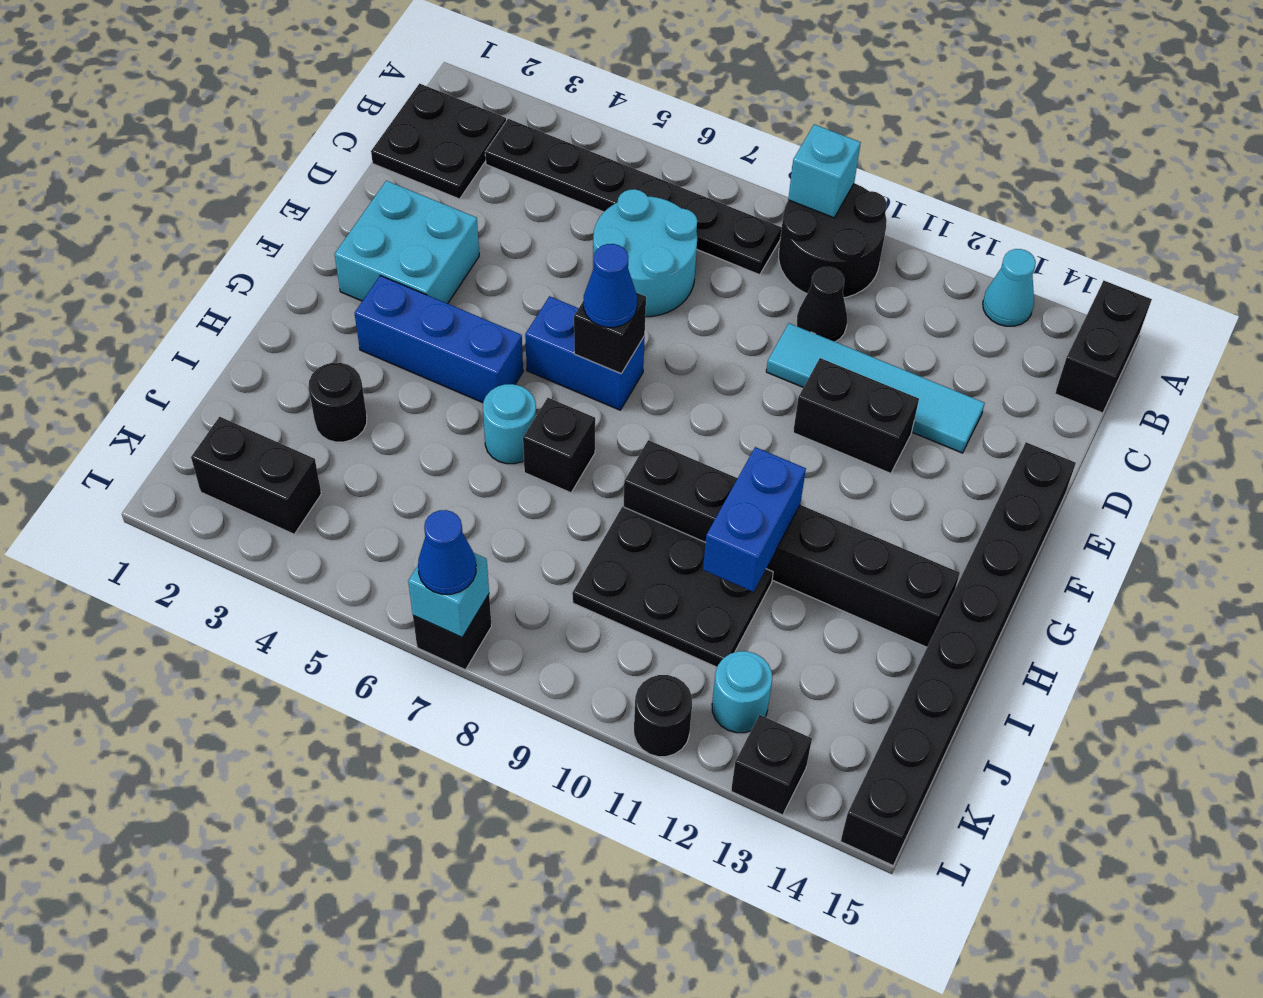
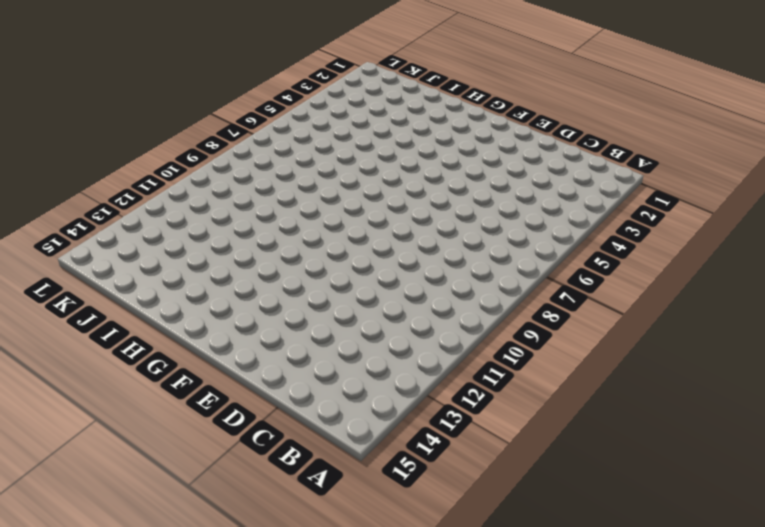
none -> black round brick A9:B10 level 1
none -> cyan cone A13 level 1
none -> black brick A15:B15 level 1

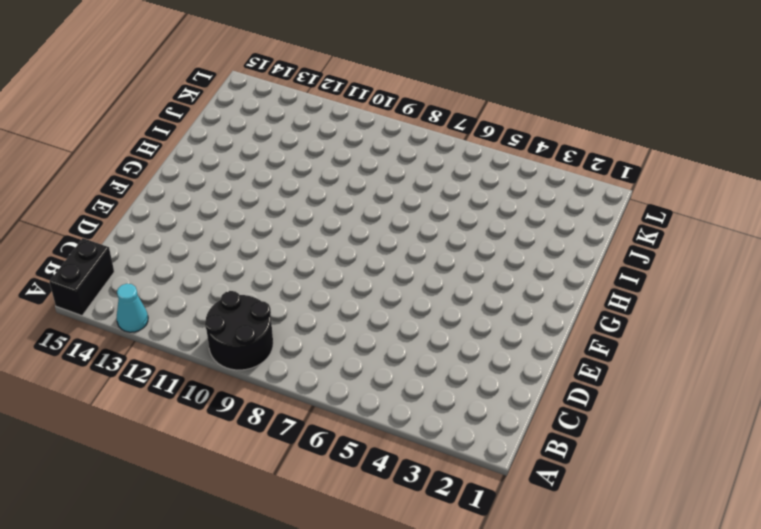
none -> black plate B1:C2 level 1
none -> black plate B3:B8 level 1
none -> cyan round brick C6:D7 level 1

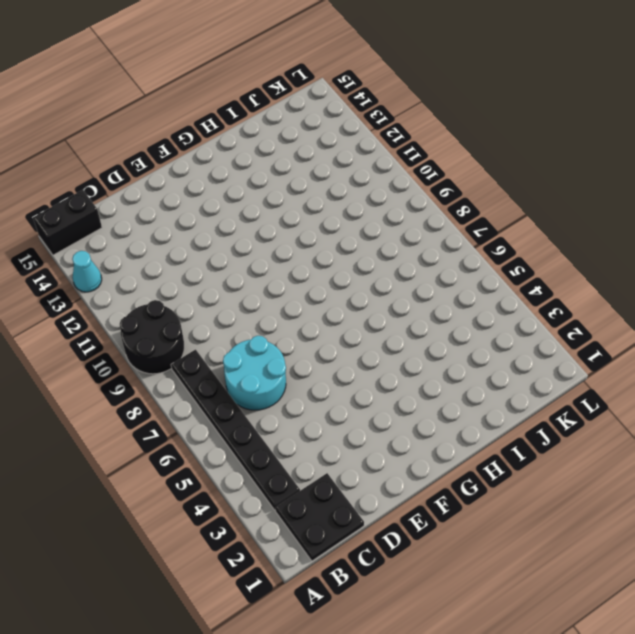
none -> black cone C10 level 1
none -> cyan tile D10:D13 level 1
none -> cyan brick E2:F3 level 1

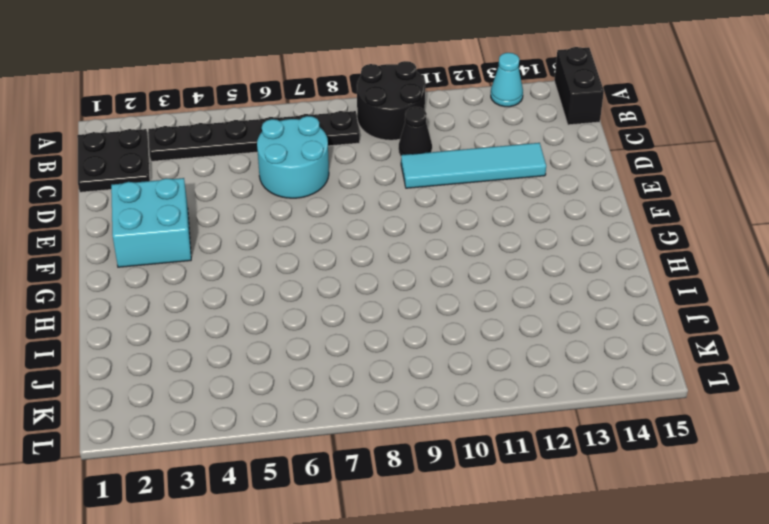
none -> black brick E11:E12 level 1
none -> black brick E15:L15 level 1
none -> blue brick F6:F7 level 1

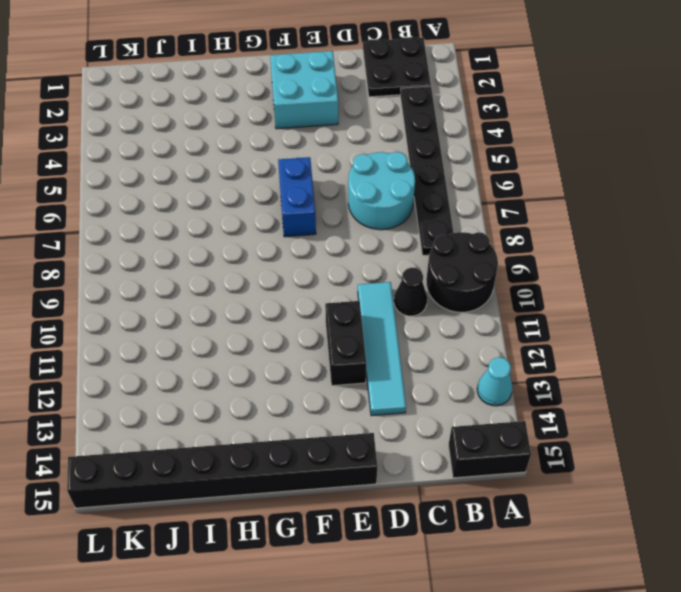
none -> blue brick G3:G5 level 1
none -> cyan round brick H6 level 1
none -> black brick H7 level 1

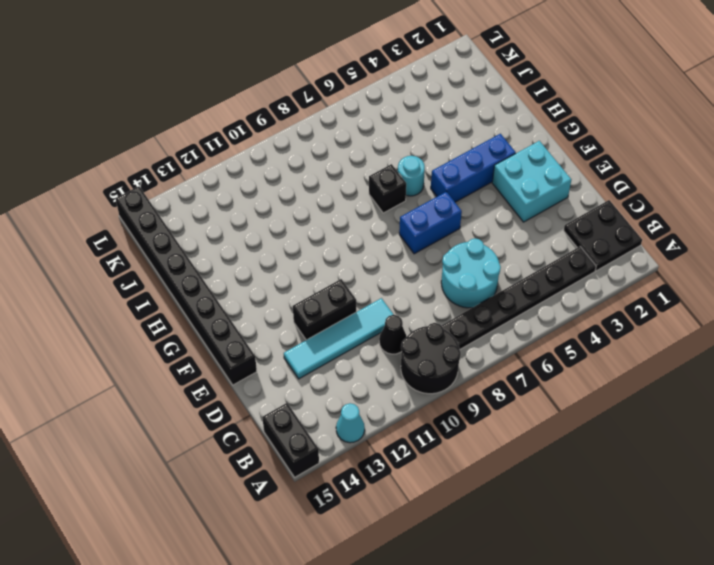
none -> black brick H9:H14 level 1
none -> black round brick I3 level 1
none -> black plate I9:J11 level 1

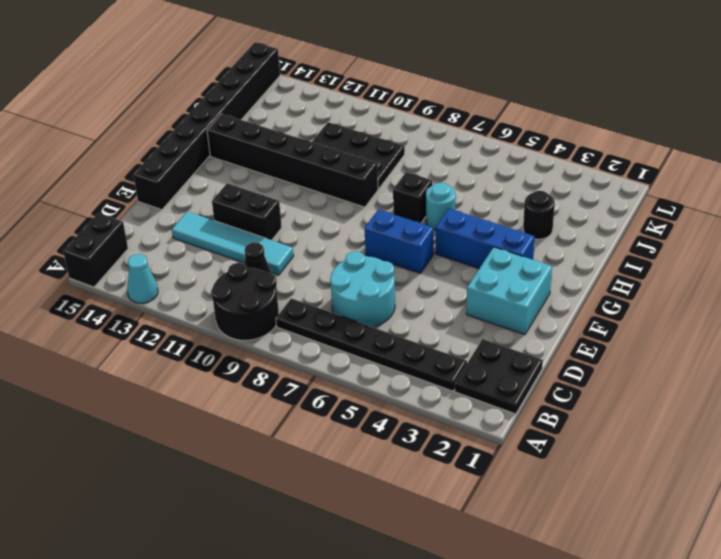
none -> black brick K2:K3 level 1
none -> cyan round brick K12 level 1
none -> black brick L7 level 1

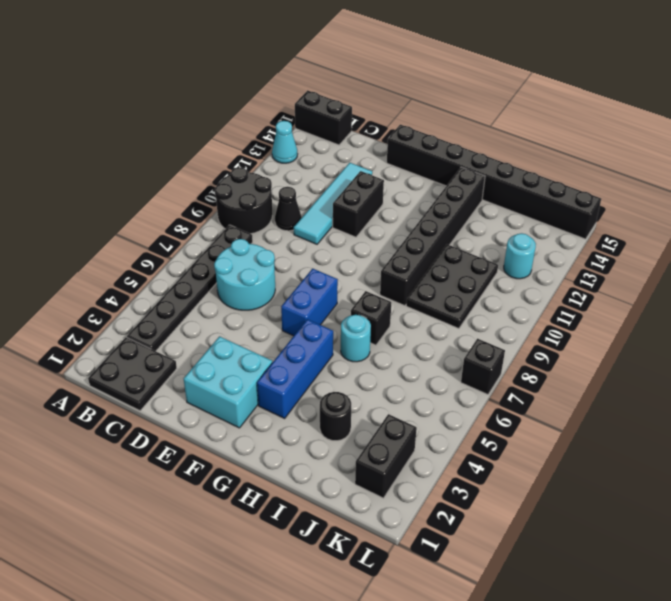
none -> black round brick L11 level 1
none -> black brick L13 level 1
none -> cyan brick A9 level 2

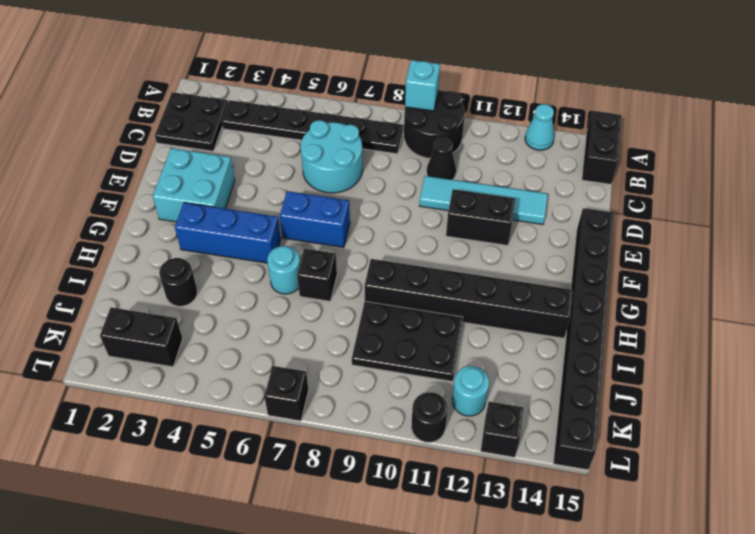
none -> black brick F7 level 2
none -> blue brick H11:I11 level 2
none -> cyan brick L7 level 2

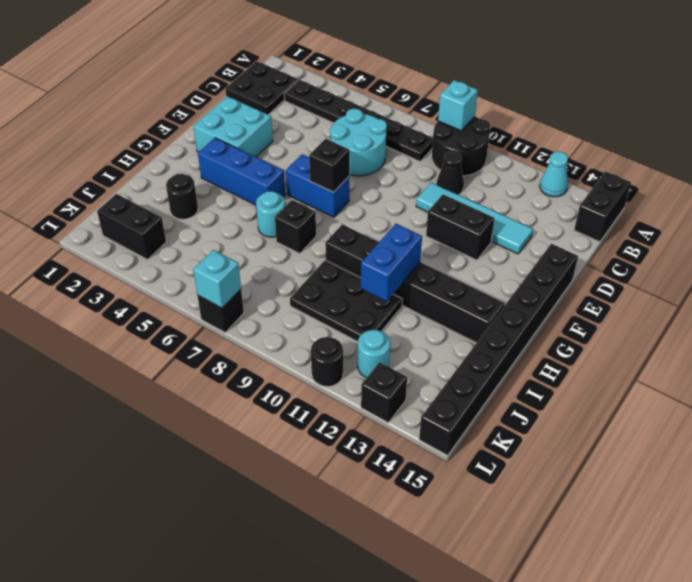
none -> blue cone F7 level 3
none -> blue cone L7 level 3

